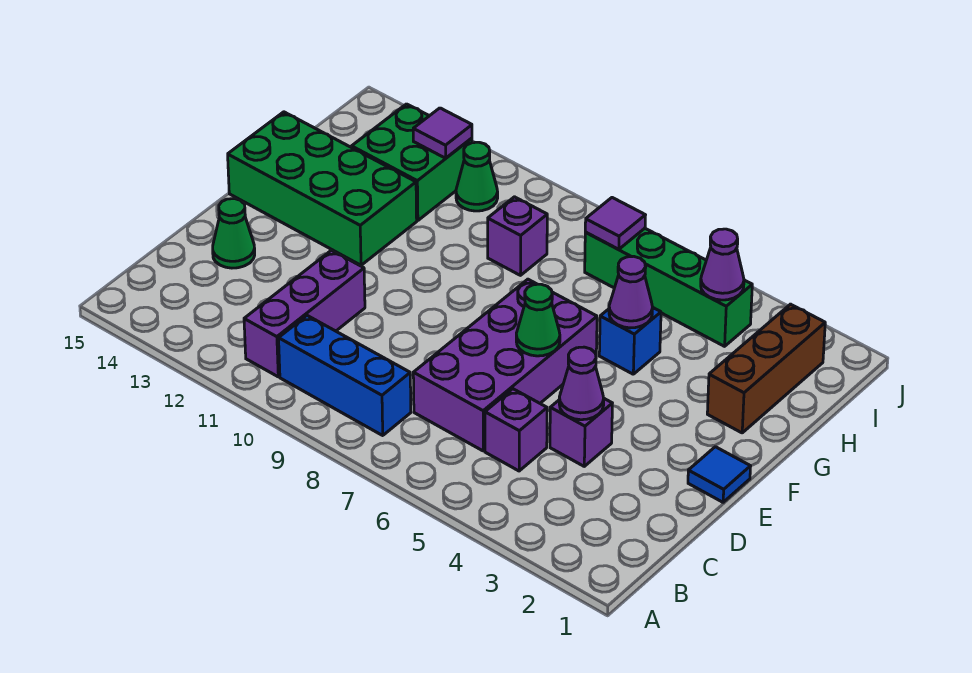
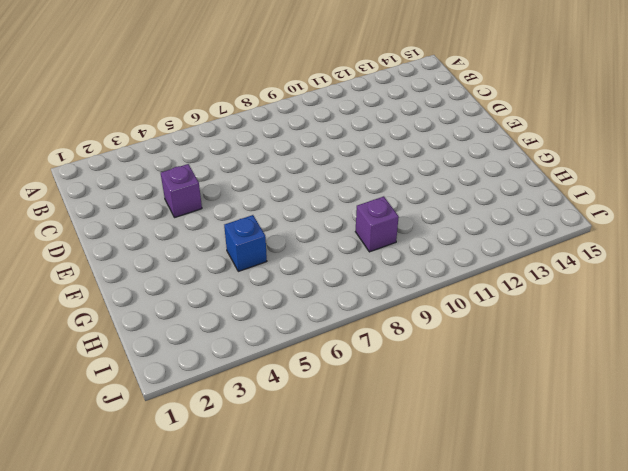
none -> blue brick B8:B10 level 1
none -> purple brick B11:D11 level 1
none -> purple brick C5 level 1

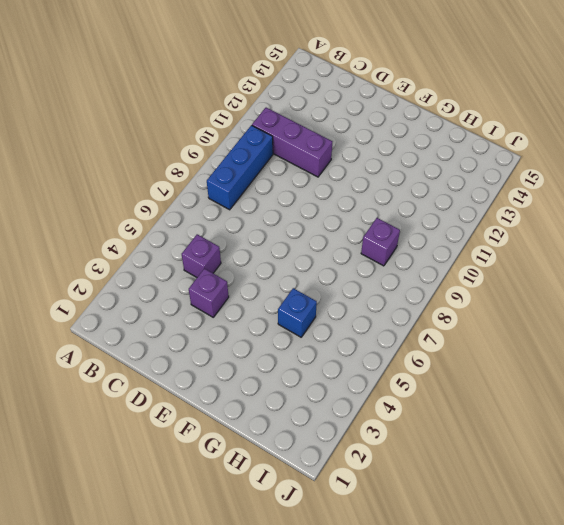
none -> purple brick C6:F7 level 1
none -> green cone D14 level 1
none -> blue tile E1 level 1

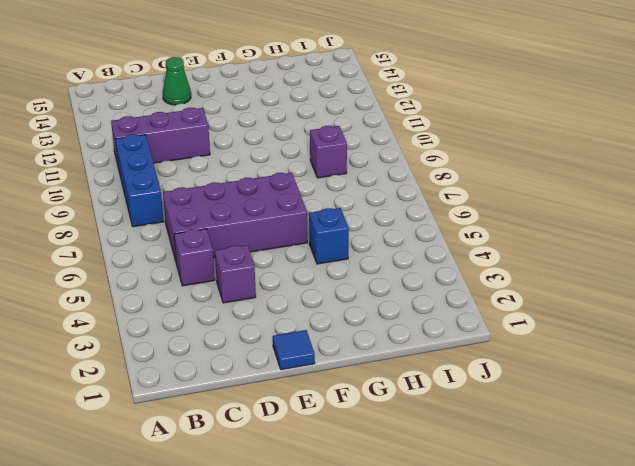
none -> green brick F12:G15 level 1
none -> brown brick G2:I2 level 1
none -> green brick H12:I13 level 1

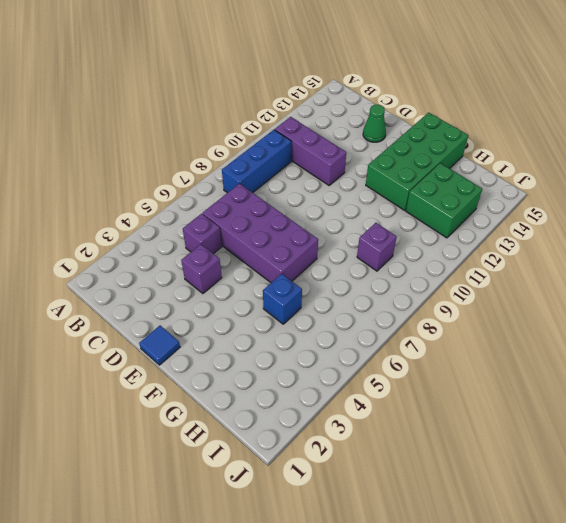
none -> brown brick G2:I2 level 1
none -> green brick I4:I7 level 1
none -> green cone I11 level 1

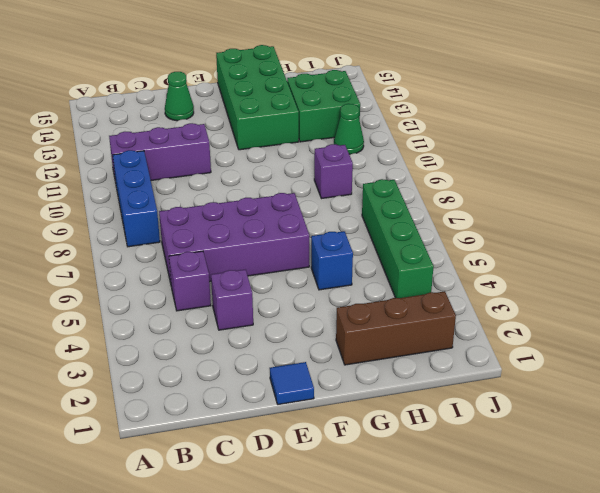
none -> purple cone D4 level 2
none -> green cone E6 level 2
none -> purple cone G5 level 2

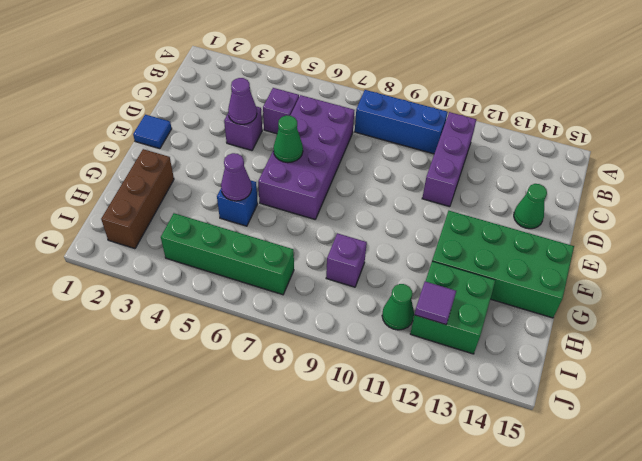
none -> purple cone I4 level 2
none -> purple tile I7 level 2

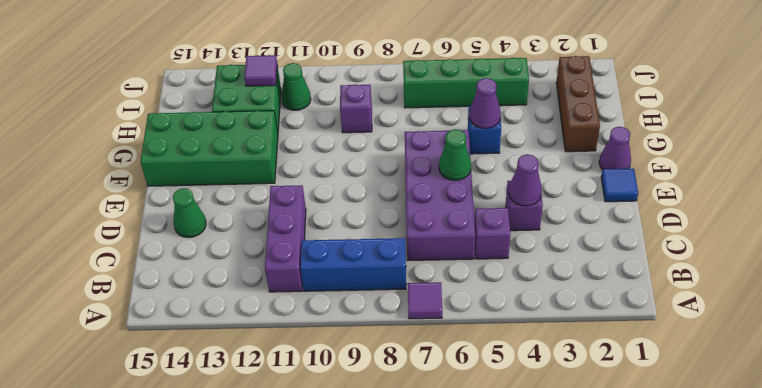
purple tile A7 level 1 -> purple tile I7 level 2
purple cone F1 level 1 -> purple cone I4 level 2

